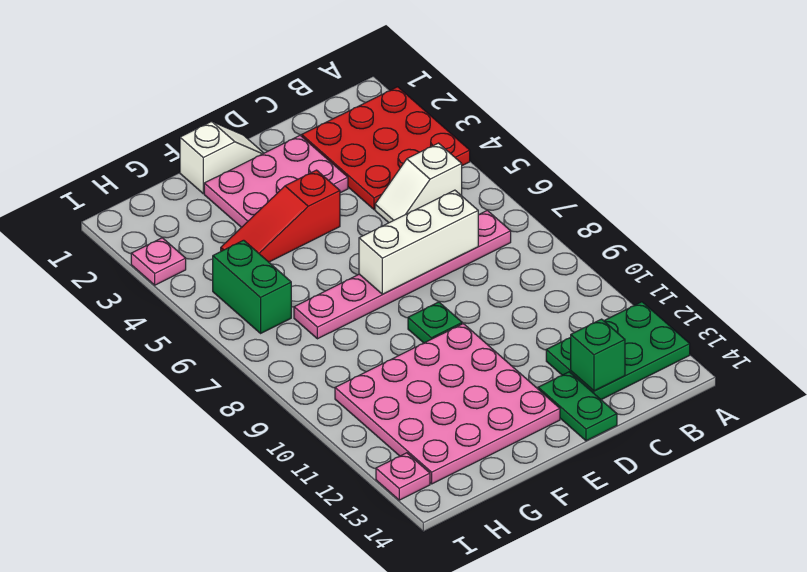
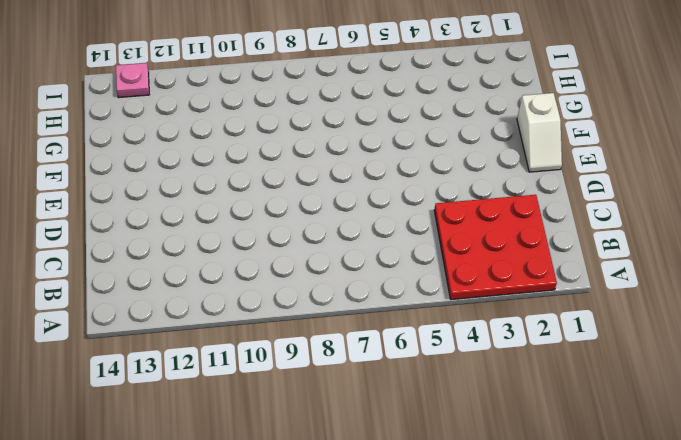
none -> green plate A12:C13 level 1
none -> white slope B5:C5 level 1 top B
none -> pink plate B7:G7 level 1

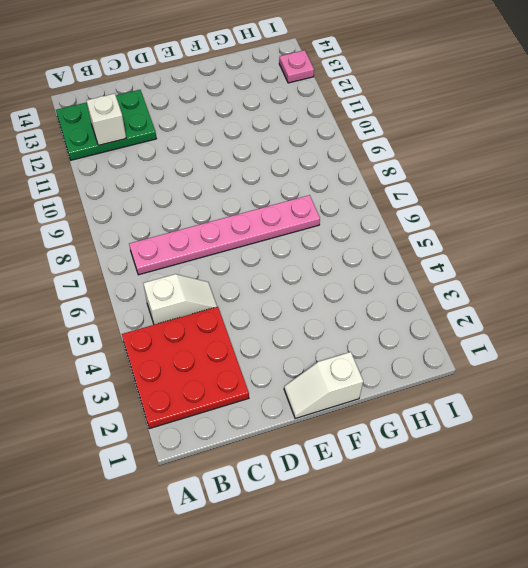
white brick B12 level 2 -> none
none -> pink plate D2:F3 level 1
none -> green plate D13:D14 level 1
none -> red slope E4:G4 level 1 top E

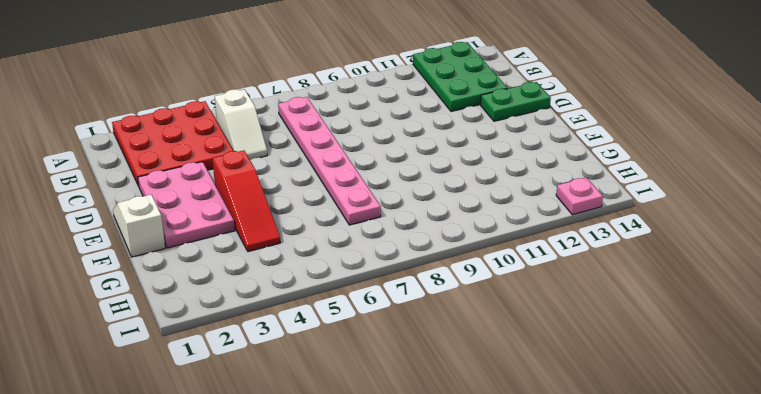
none -> green plate E9 level 1
none -> pink plate E10:H13 level 1
none -> green brick H5:H6 level 1

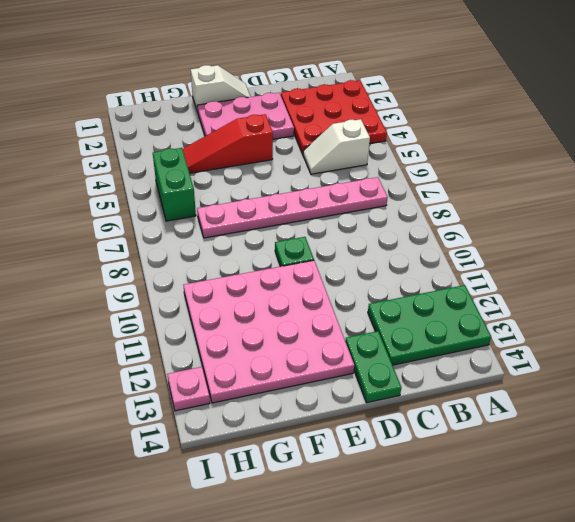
none -> pink plate I3 level 1
none -> white brick C7:E7 level 2
none -> green brick C13 level 2

